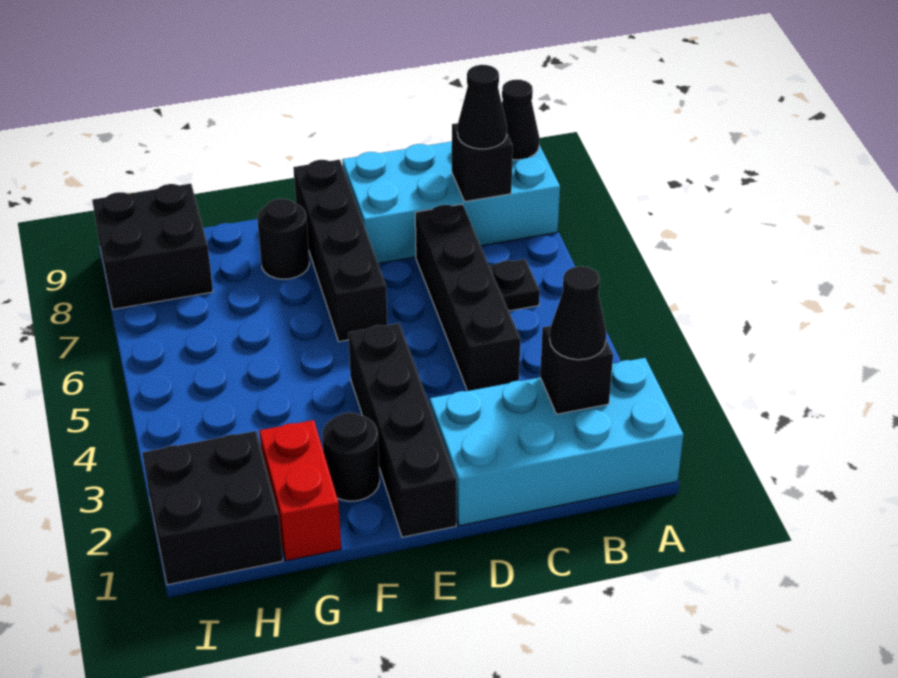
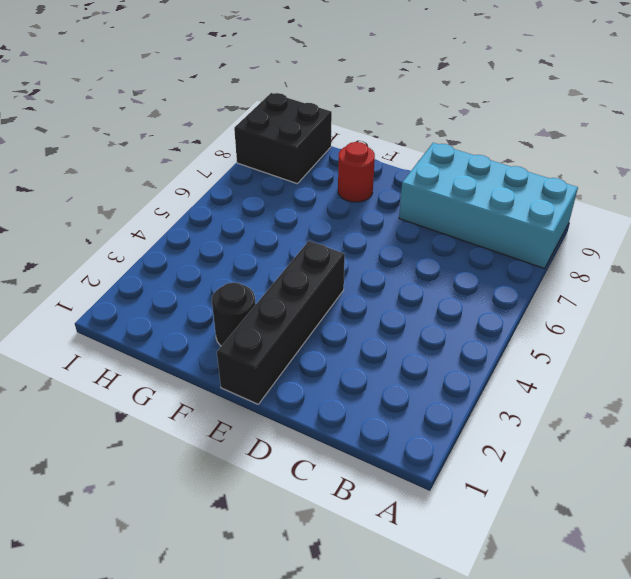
red round brick F8 level 1 -> black round brick F8 level 1
none -> cyan brick A1:D2 level 1
none -> black plate B6 level 1
none -> black brick C4:C7 level 1

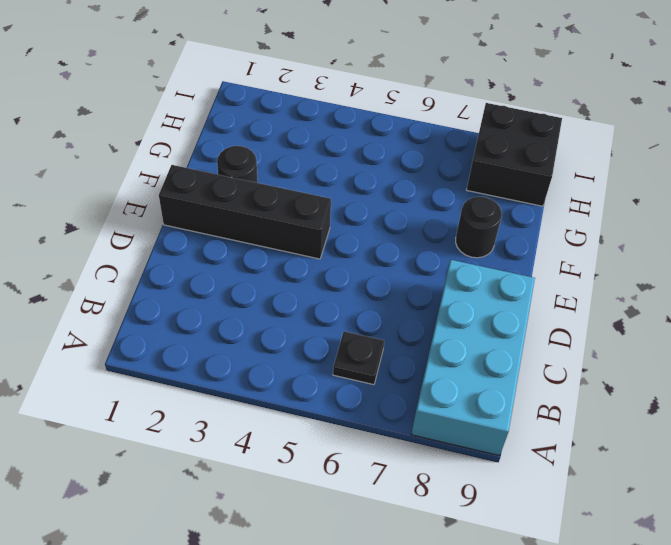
none -> cyan brick A1:D2 level 1
none -> black brick C4:C7 level 1
none -> black brick E6:E9 level 1

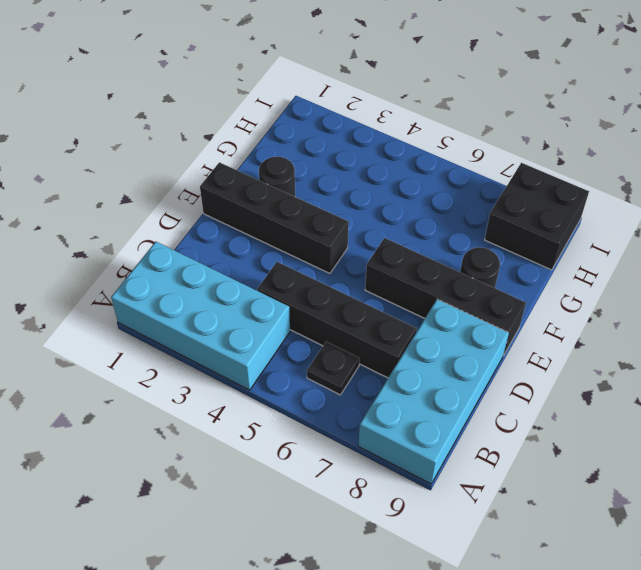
cyan brick A1:B4 level 1 -> cyan brick A1:D2 level 1
none -> red brick G1:G2 level 1
none -> black brick H1:I2 level 1
none -> black cone A9 level 2

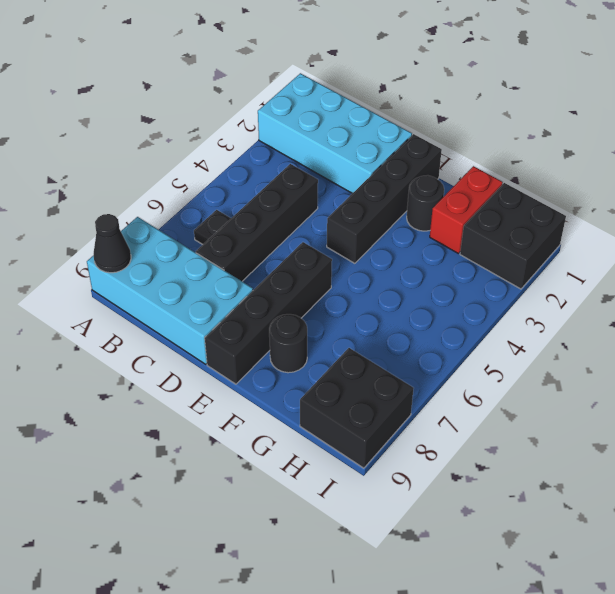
none -> black brick B2 level 2
none -> black brick B8 level 2
none -> black cone B2 level 3

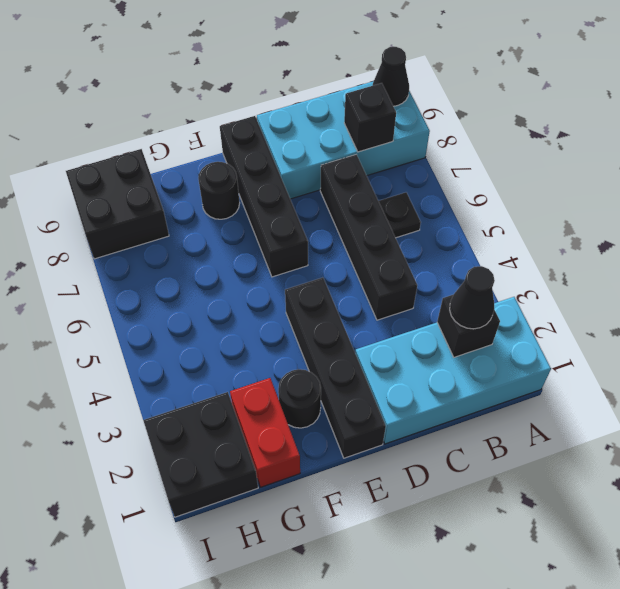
none -> black cone B8 level 3

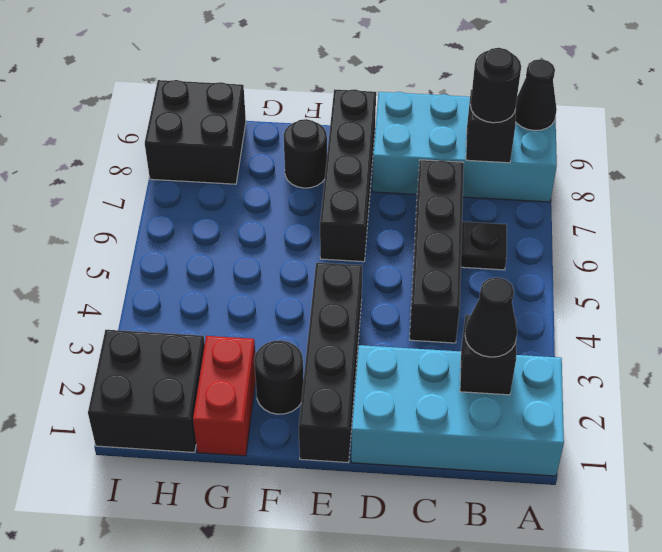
black round brick B8 level 3 -> black cone B8 level 3

